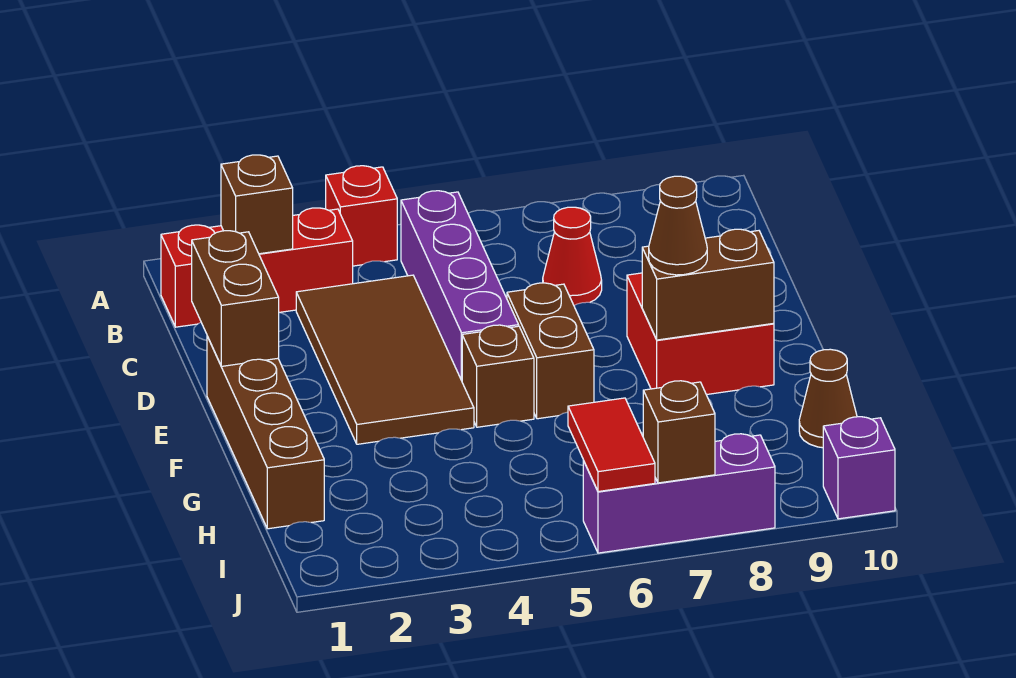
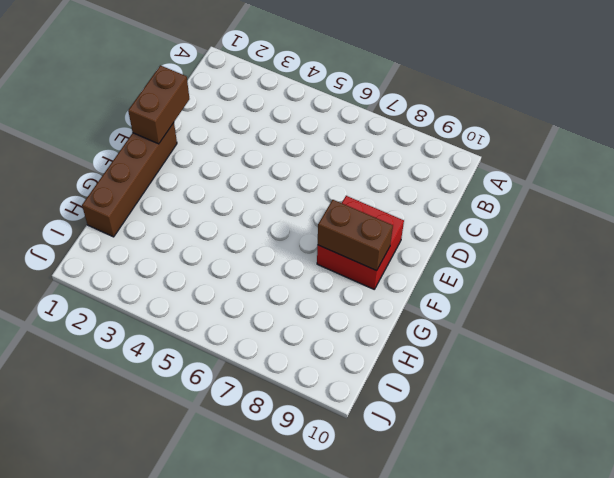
none -> red brick A4 level 1
none -> red brick B1:B3 level 1
none -> purple brick B5:E5 level 1

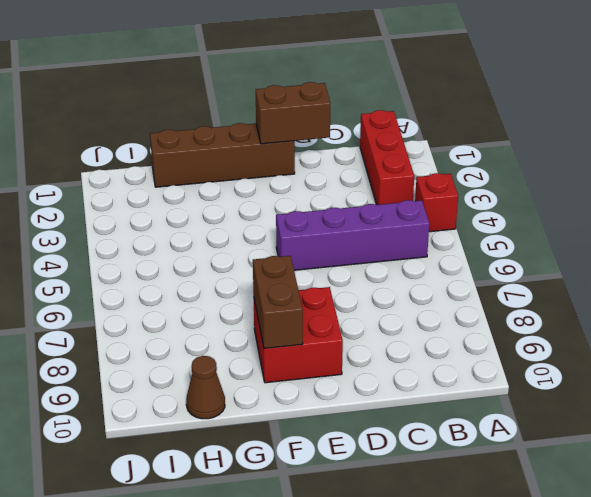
none -> brown tile C3:F4 level 1
none -> red cone C7 level 1
none -> brown brick E6:F6 level 1

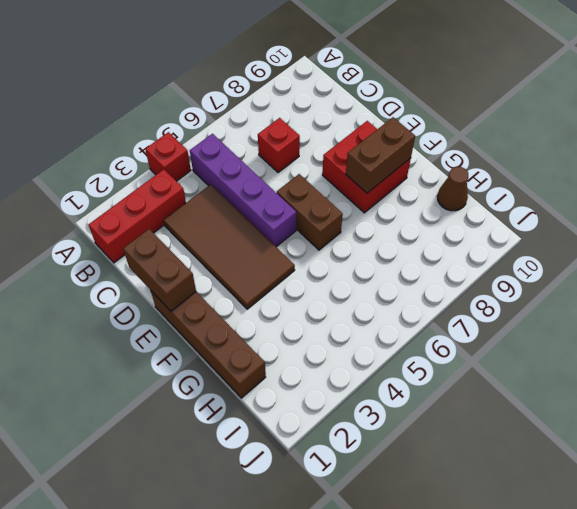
red brick C7 level 1 -> red cone C7 level 1
none -> brown brick F5 level 1
none -> purple brick J6:J8 level 1
none -> purple brick J10 level 1

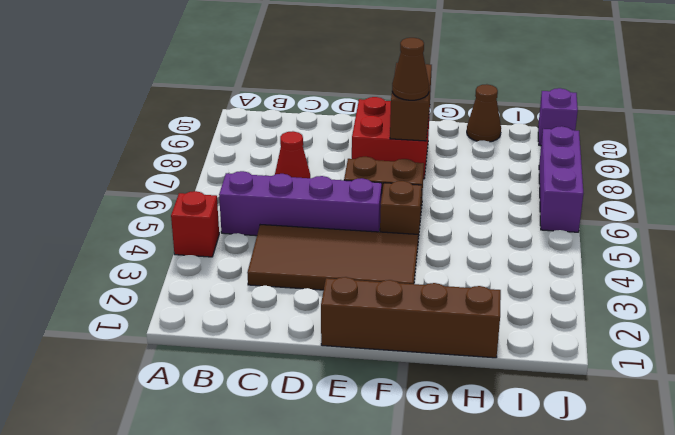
none -> red brick B1:B3 level 1
none -> brown brick B2 level 2
none -> brown brick D1:E1 level 2

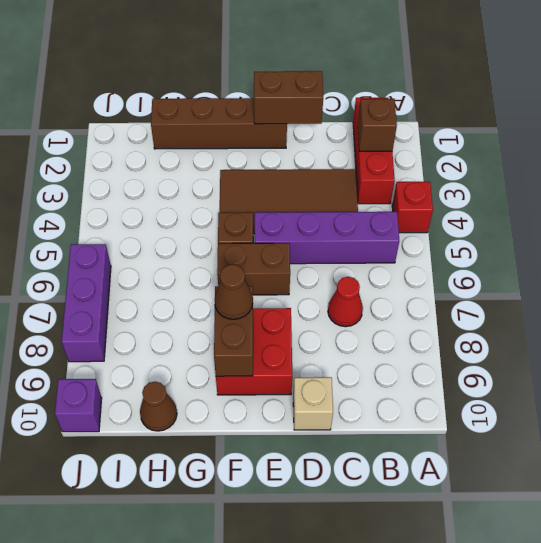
tan brick D10 level 1 -> none
none -> red tile I6:J6 level 2
none -> brown brick J7 level 2

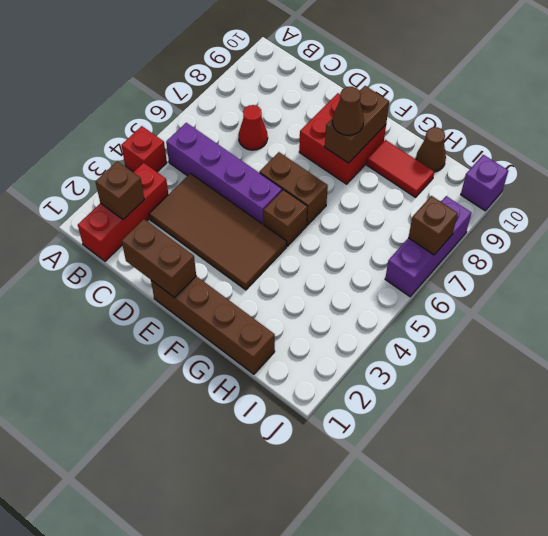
red tile G9:H9 level 1 -> red tile I6:J6 level 2

